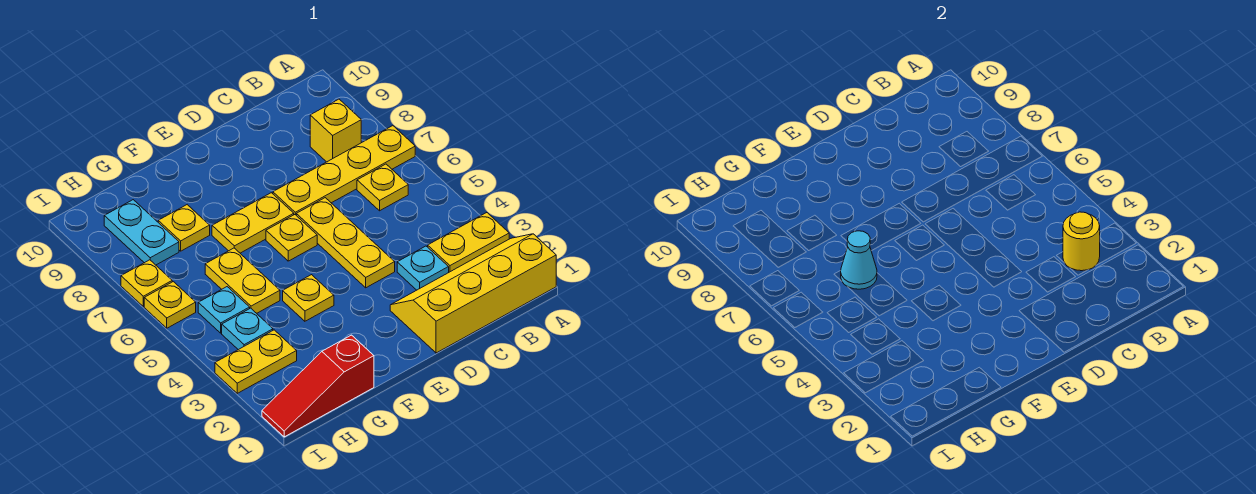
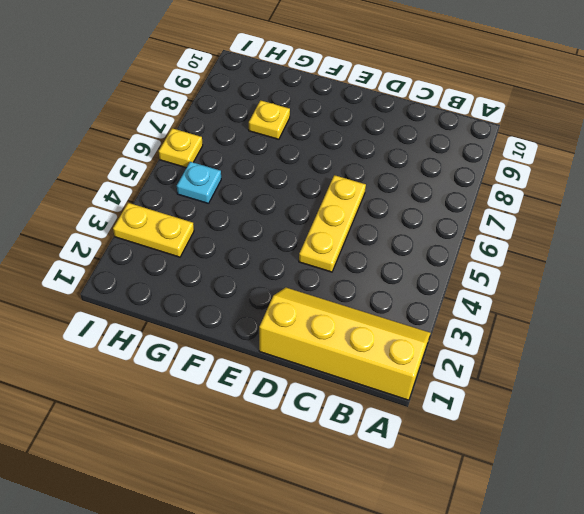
none -> yellow plate A3:B3 level 1
none -> yellow plate A7:D7 level 1
none -> yellow plate B6 level 1

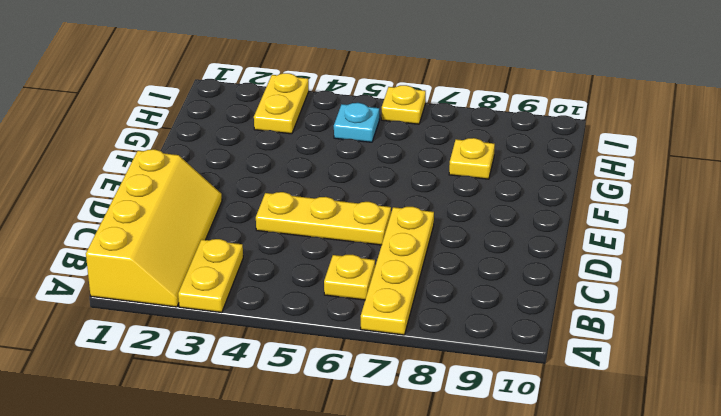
none -> yellow brick B8 level 1
none -> cyan plate C3 level 1
none -> yellow plate E6 level 1

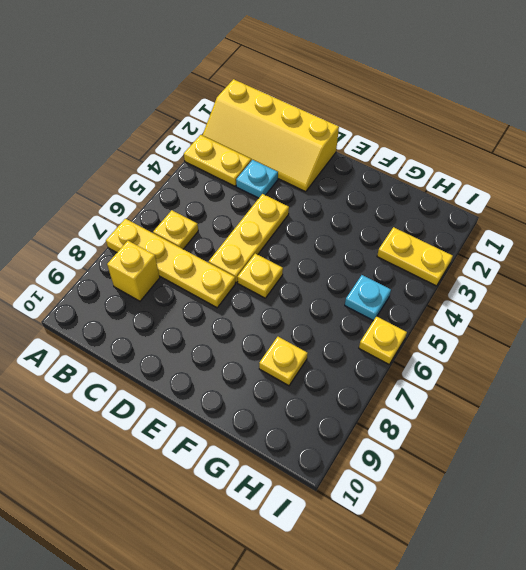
none -> yellow plate E7:F7 level 1
none -> yellow plate F4 level 1
none -> red slope G1:I1 level 1 top G

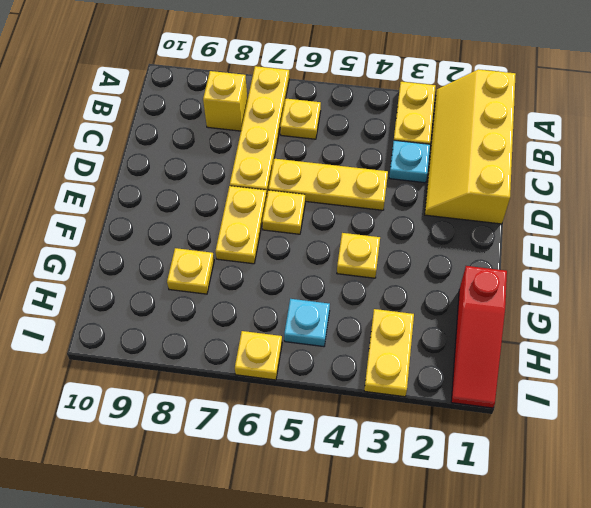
none -> yellow plate G5:G6 level 1
none -> cyan plate H4 level 1
none -> cyan plate H8:H9 level 1

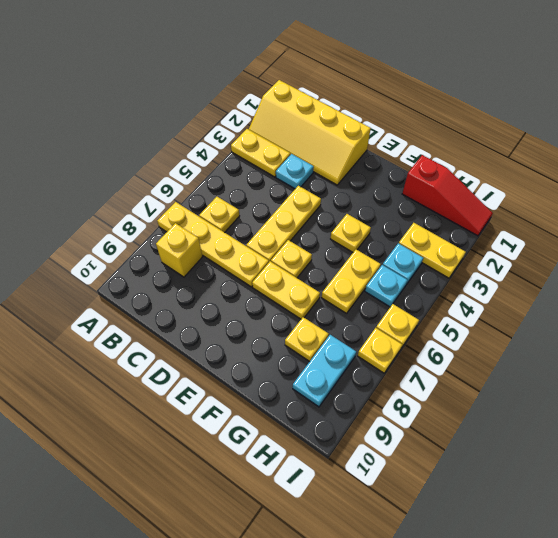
none -> yellow round brick B3 level 2
none -> cyan cone G6 level 2

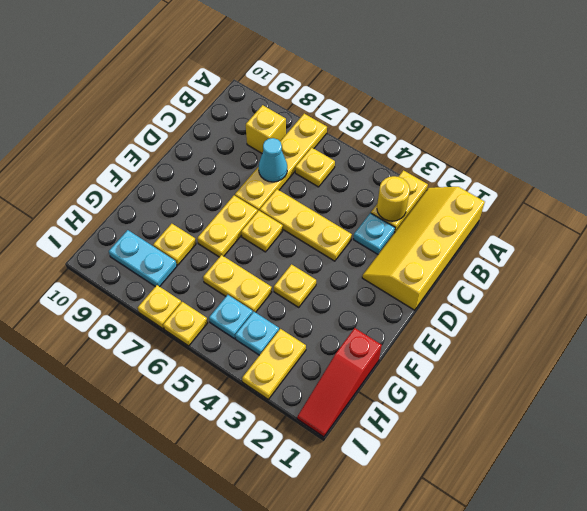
cyan cone C7 level 2 -> cyan cone G6 level 2

